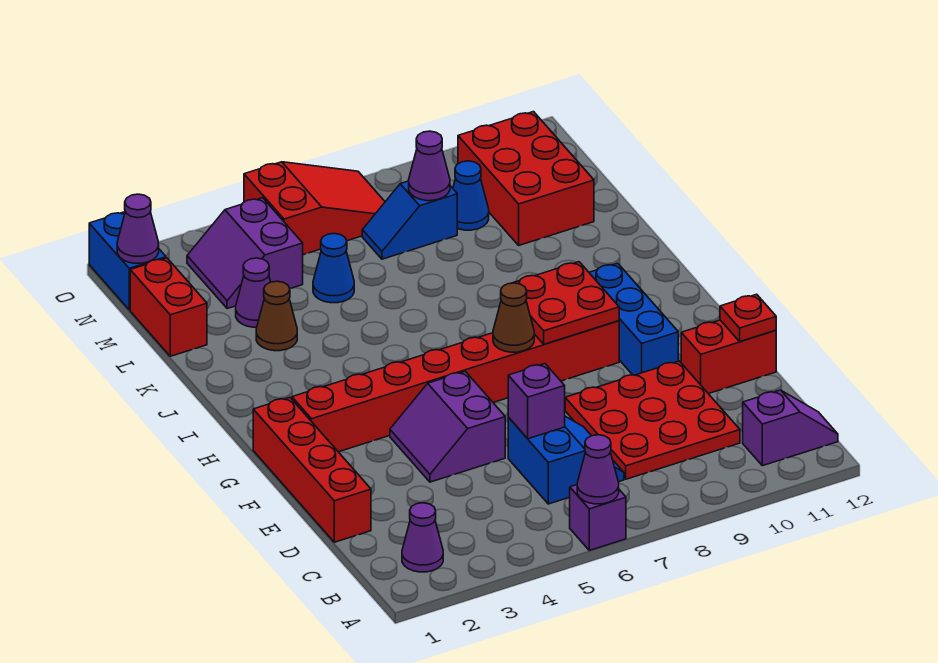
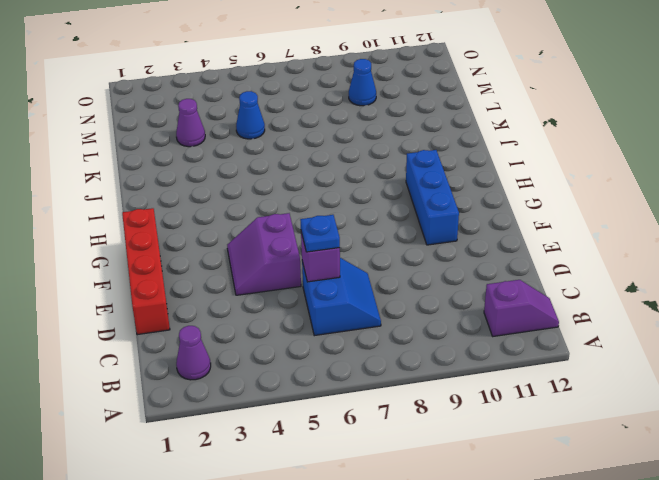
blue plate D6 level 3 -> none
none -> purple brick A6 level 1
none -> red plate C8:E10 level 1
none -> red brick E11:E12 level 1

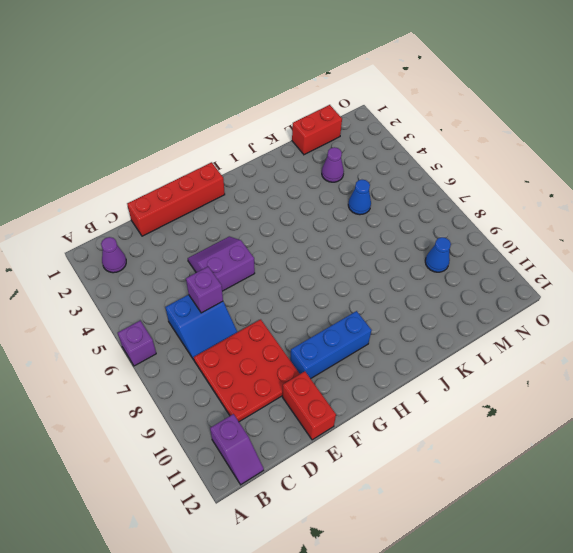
none -> red brick G2:G9 level 1
none -> brown cone K3 level 1
none -> red brick L10:N11 level 1

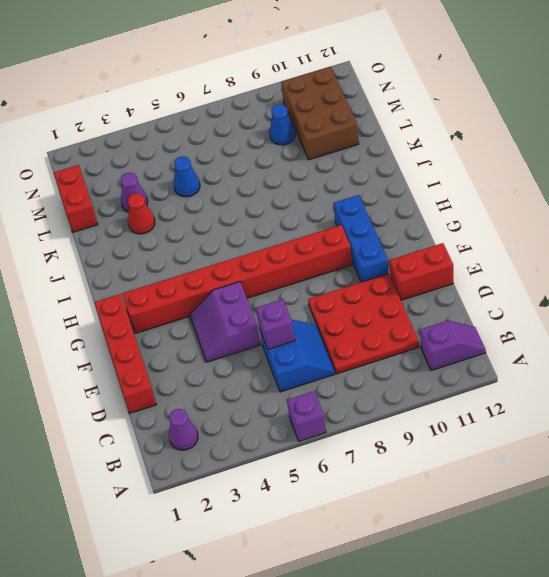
red cone K3 level 1 -> brown cone K3 level 1
brown brick L10:N11 level 1 -> red brick L10:N11 level 1
none -> purple slope M3:N4 level 1 top 4
none -> blue slope M7:M8 level 1 top 8
none -> blue brick N1:O1 level 1

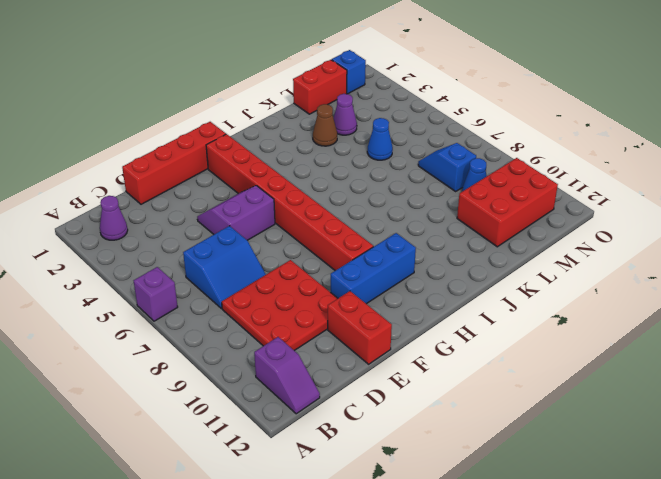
blue brick N1 level 1 -> blue brick N1:O1 level 1
none -> purple slope M3:N4 level 1 top 4
none -> red slope N5:O7 level 1 top 5
none -> purple cone A6 level 2

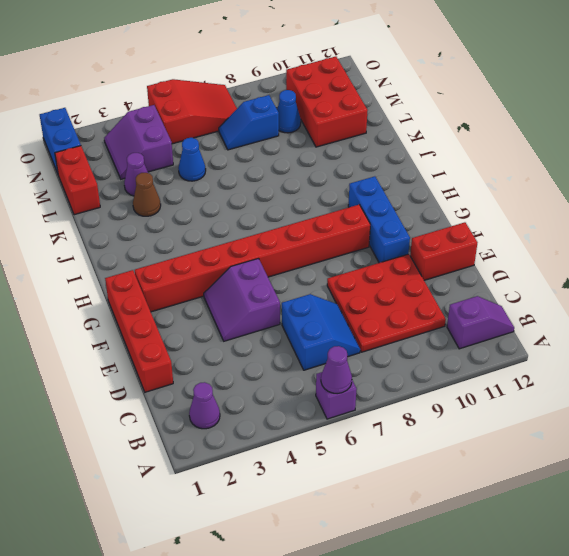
none -> purple brick D6 level 2
none -> red plate E12 level 2
none -> brown cone G7 level 2

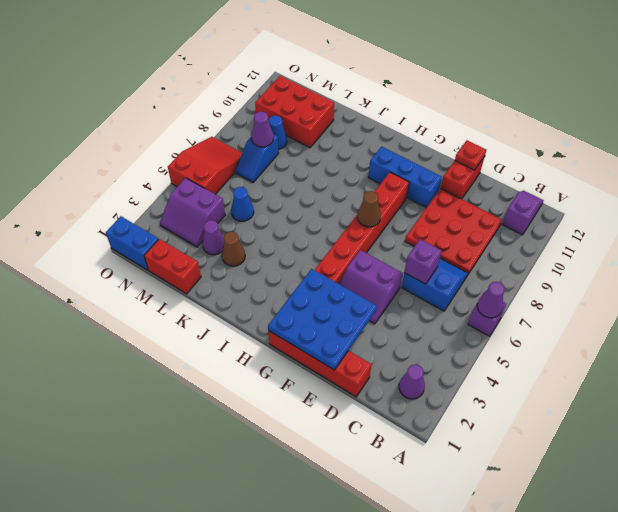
blue plate E1:G3 level 2 -> none
none -> red plate G8:H9 level 2
none -> purple cone N1 level 2

